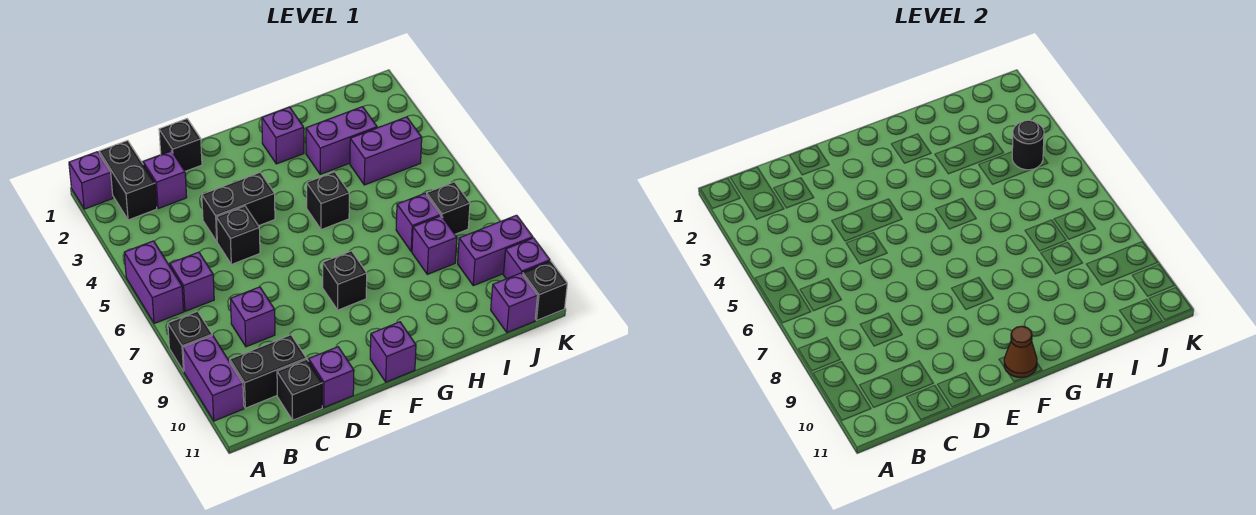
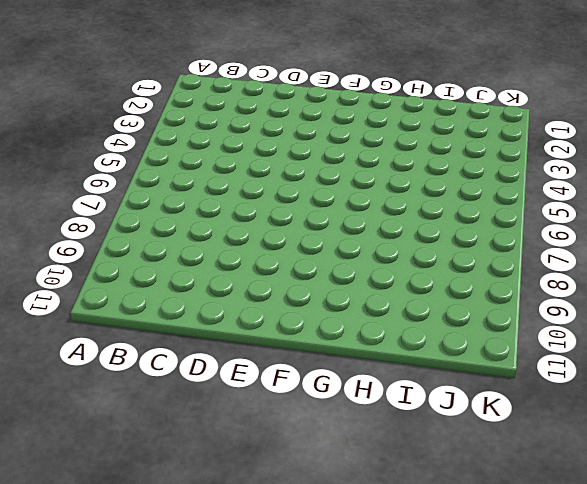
none -> purple brick A1 level 1
none -> purple brick A5:A6 level 1
none -> black brick A8 level 1

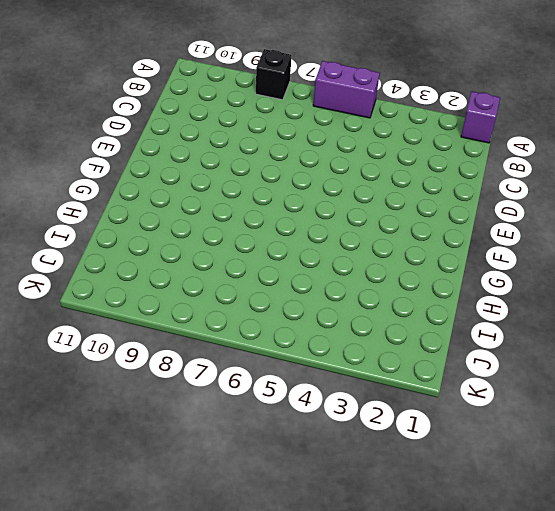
none -> purple brick A9:A10 level 1
none -> black brick B1:B2 level 1
none -> purple brick B6 level 1

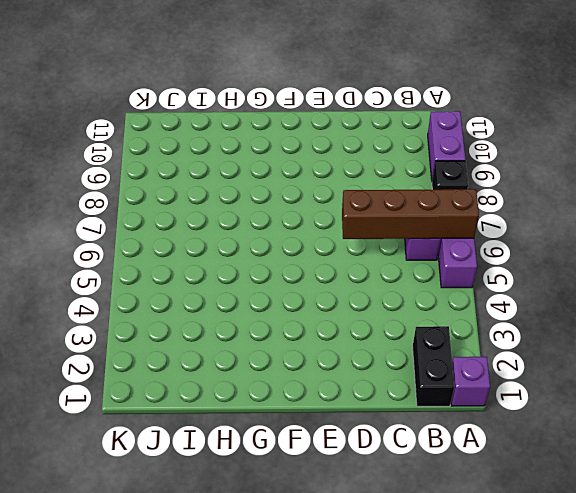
brown brick A6:D6 level 2 -> none
none -> black brick B10:C10 level 1
none -> purple brick C2 level 1
none -> purple brick C8 level 1

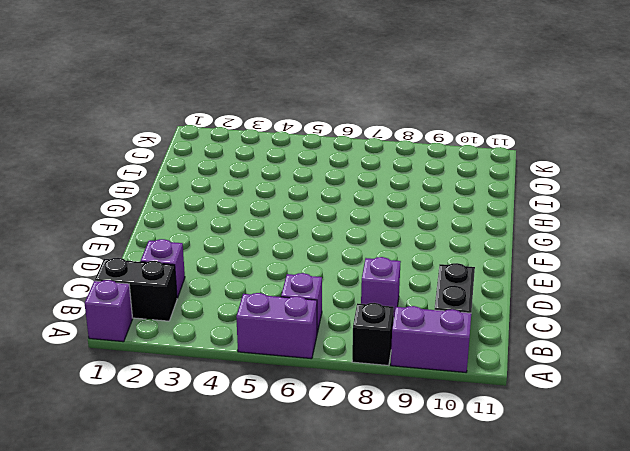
none -> black brick C11 level 1
none -> black brick D1 level 1
none -> black brick D4:E4 level 1

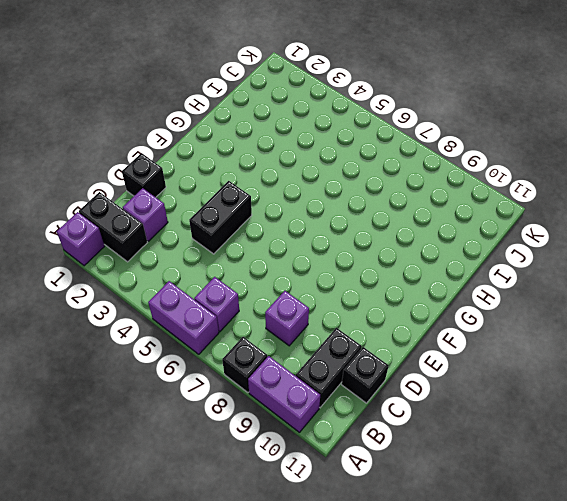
none -> black brick D5 level 1
none -> purple brick D11 level 1
none -> black brick F8 level 1

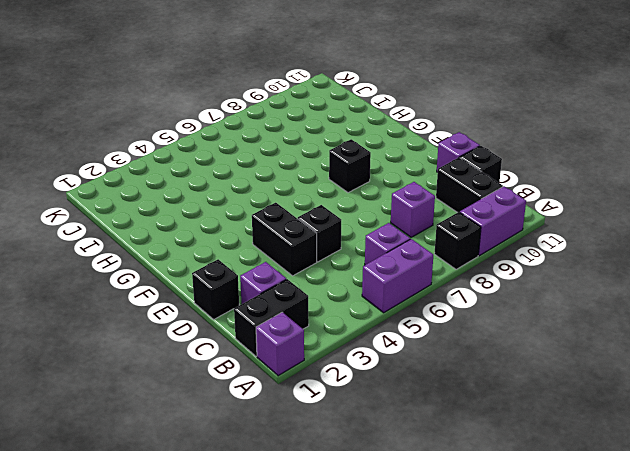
none -> purple brick F11 level 1
none -> purple brick G2 level 1
none -> black brick G5 level 1

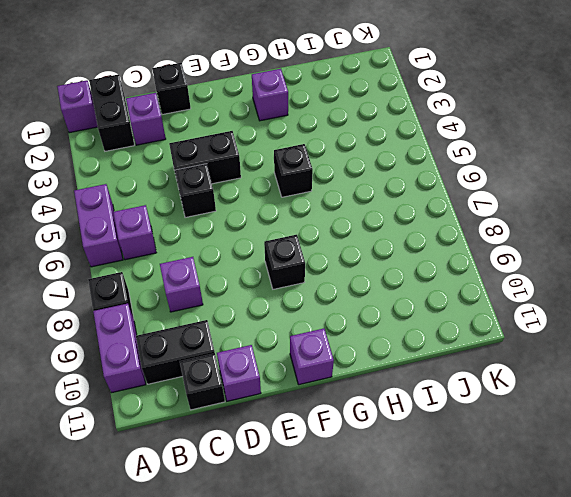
none -> purple brick H3:I3 level 1
none -> purple brick I4:J4 level 1
none -> purple brick I7 level 1

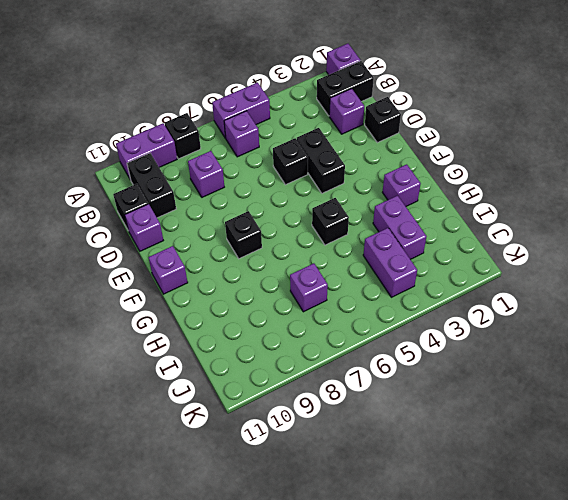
none -> purple brick I8 level 1
none -> black brick J7 level 1
none -> purple brick J9:K9 level 1

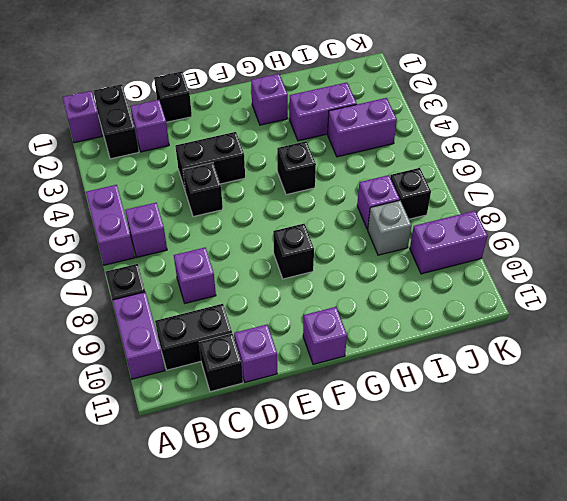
grey brick I8 level 1 -> purple brick I8 level 1
none -> purple brick J11 level 1
none -> purple brick K10 level 1
none -> black brick K11 level 1

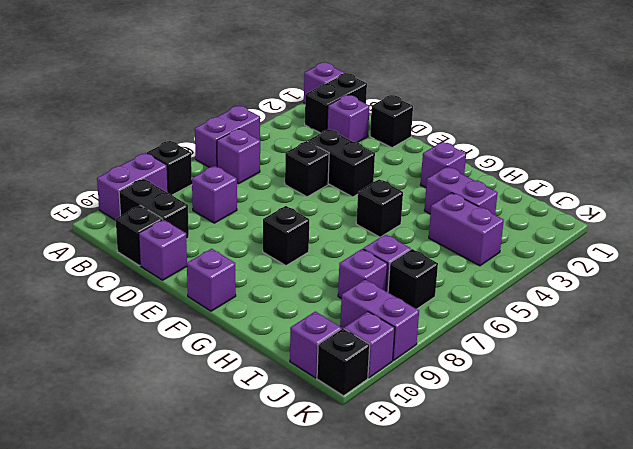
none -> brown cone F11 level 2
none -> black round brick J4 level 2

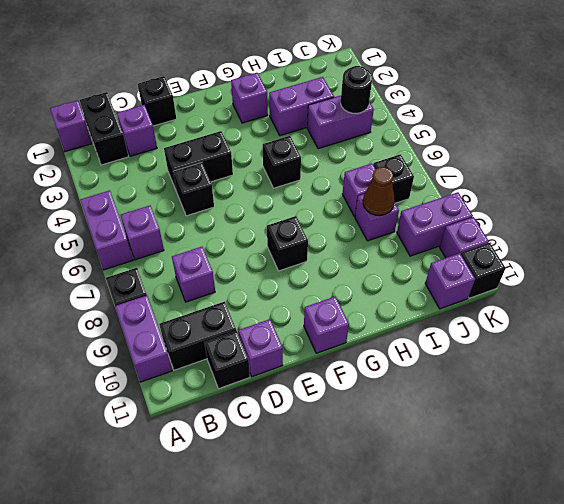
brown cone I8 level 2 -> brown cone F11 level 2

